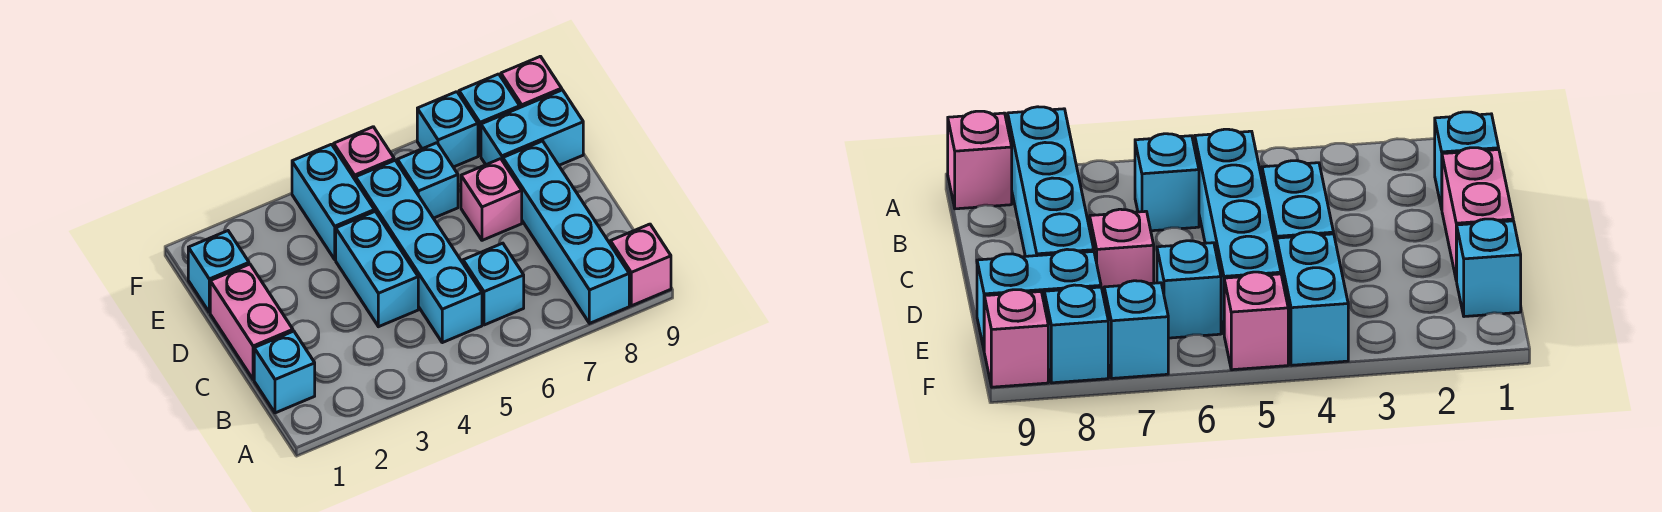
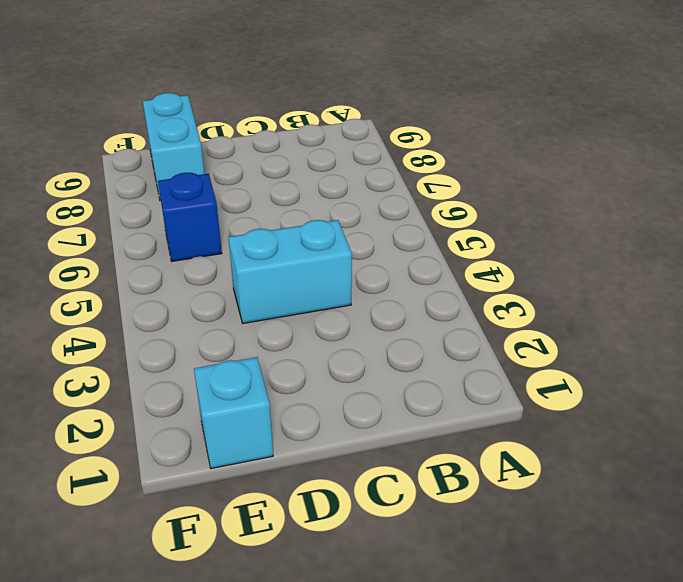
blue brick E6 level 1 -> cyan brick E6 level 1
none -> cyan brick A8:D8 level 1
none -> pink brick A9 level 1
none -> cyan brick B1 level 1

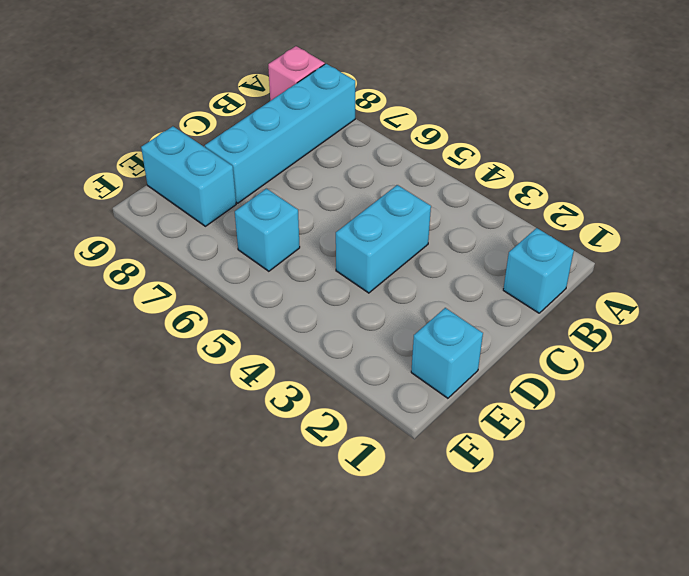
none -> cyan brick B5:E5 level 1
none -> cyan brick B6 level 1
none -> pink brick C1:D1 level 1

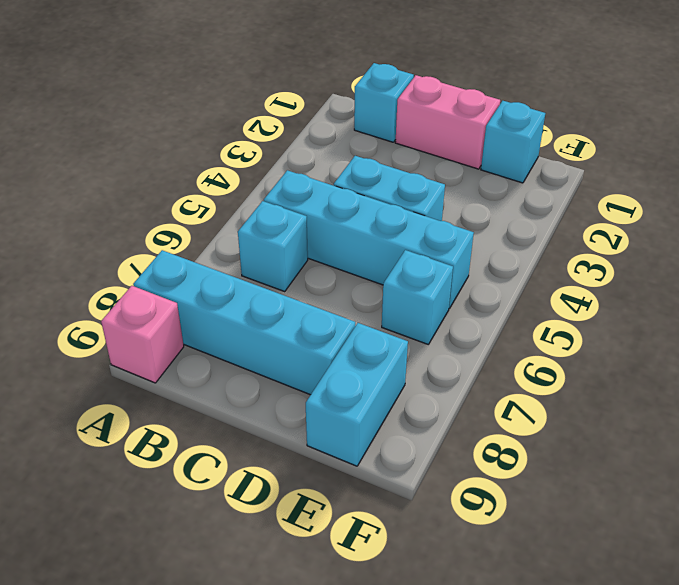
none -> pink brick D7 level 1
none -> cyan brick E4:F4 level 1
none -> pink brick F5 level 1

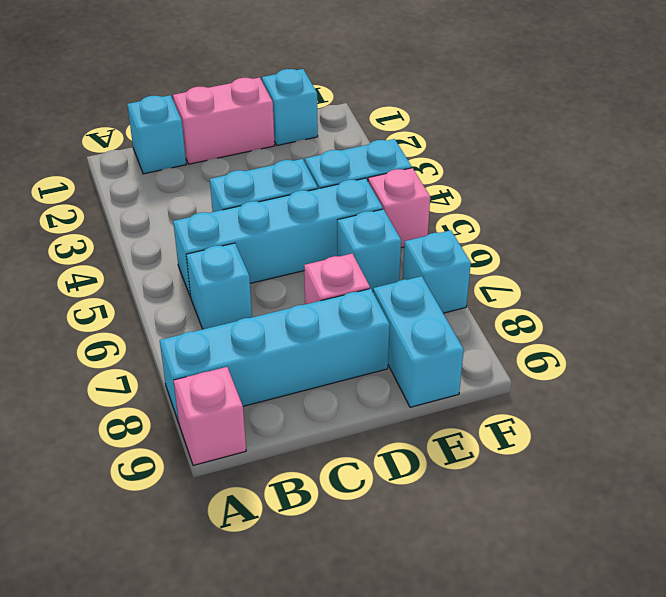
none -> cyan brick F8 level 1
none -> pink brick F9 level 1

